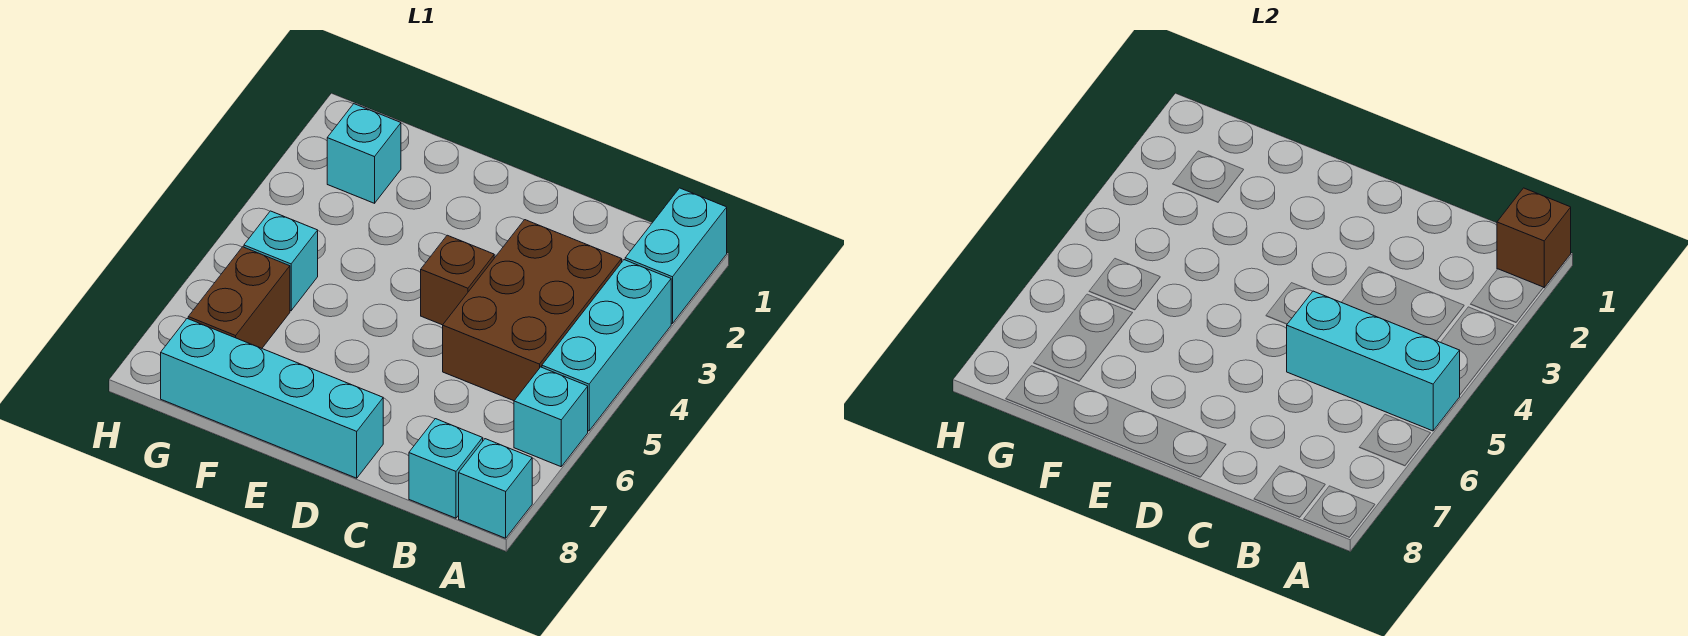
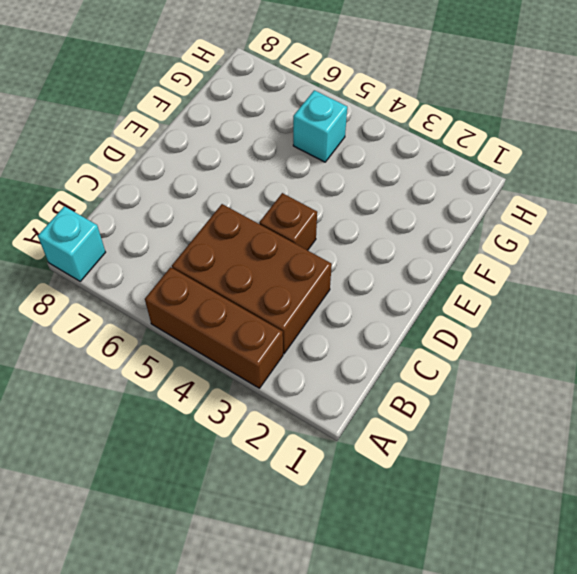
brown brick A3:A5 level 1 -> cyan brick A3:A5 level 1
none -> cyan brick A1:A2 level 1
none -> cyan brick A6 level 1
none -> cyan brick B8 level 1

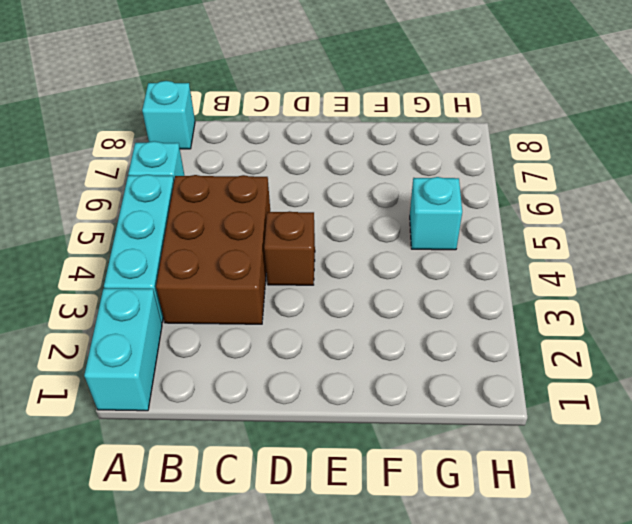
none -> cyan brick B8 level 1
none -> cyan brick D8:G8 level 1
none -> cyan brick G2 level 1

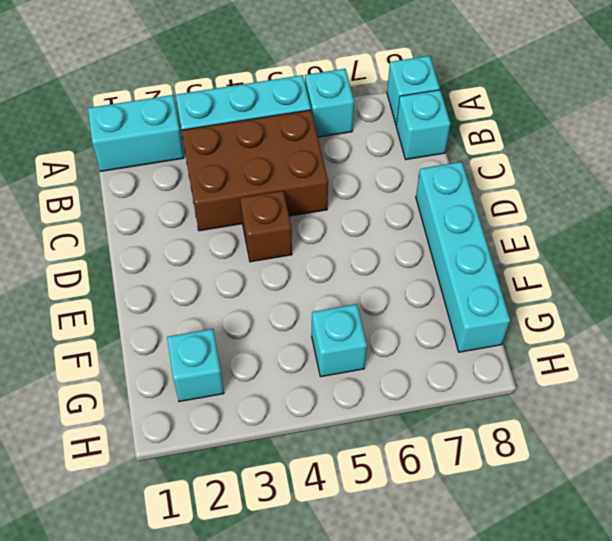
none -> brown brick G6:G7 level 1
none -> brown brick A1 level 2
none -> cyan brick A5:C5 level 2

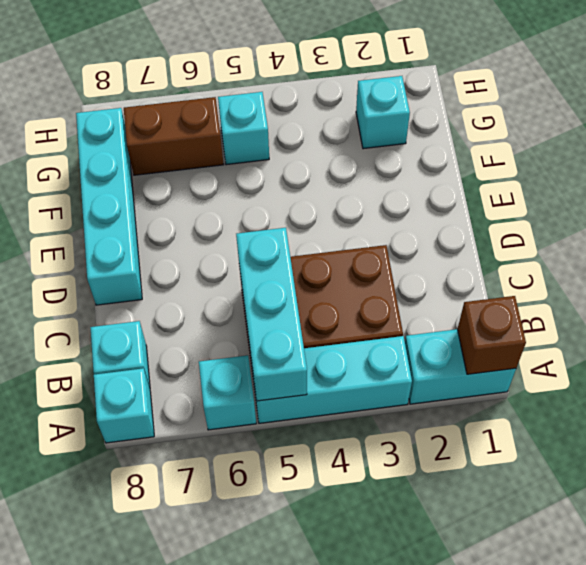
none -> brown brick D4 level 1

